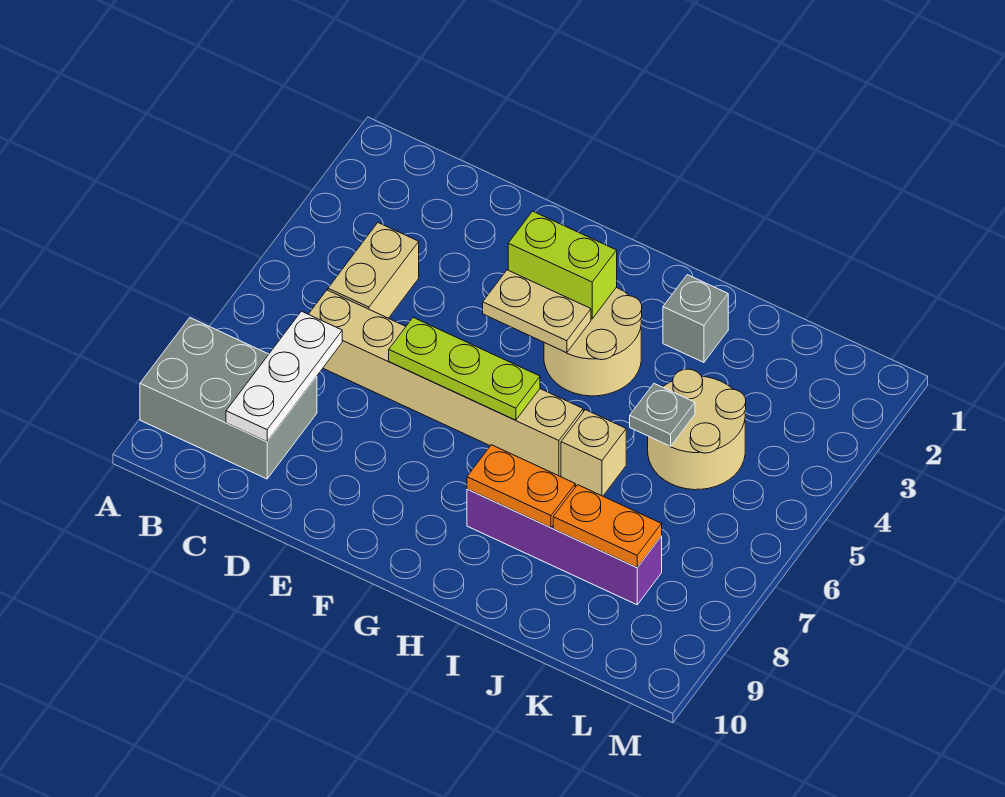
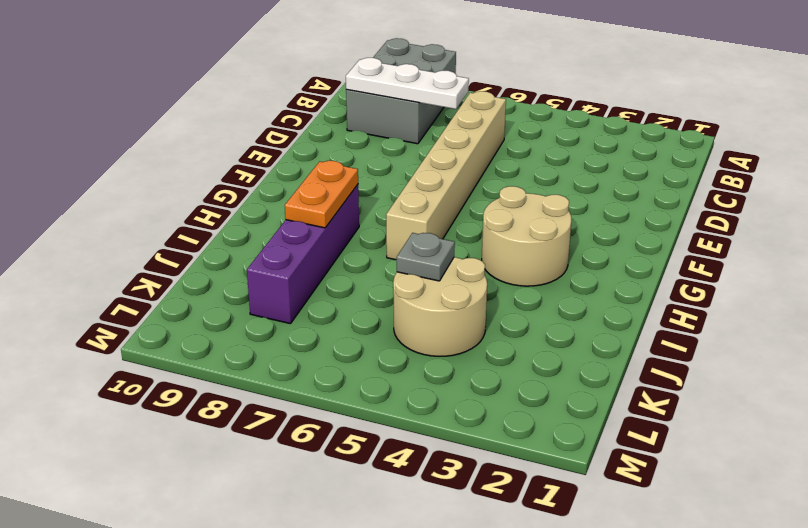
none -> tan brick C4:C5 level 1
none -> grey brick I2 level 1
none -> tan brick I6 level 1

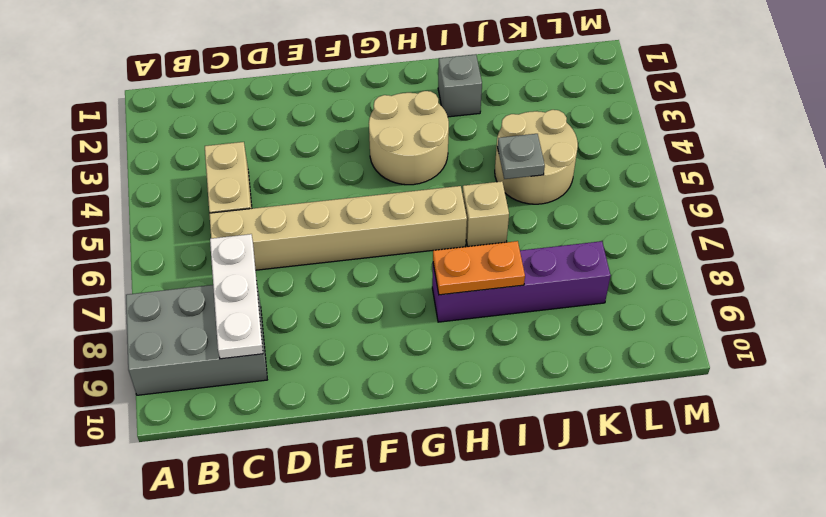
none -> lime plate E6:G6 level 2
none -> lime brick F3:G3 level 2
none -> tan plate F4:G4 level 2

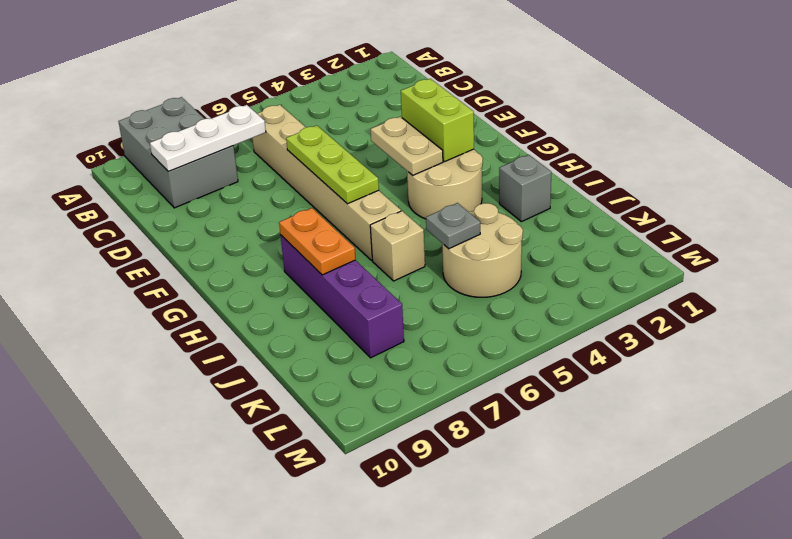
none -> tan brick C4:C5 level 1
none -> orange plate J8:K8 level 2

